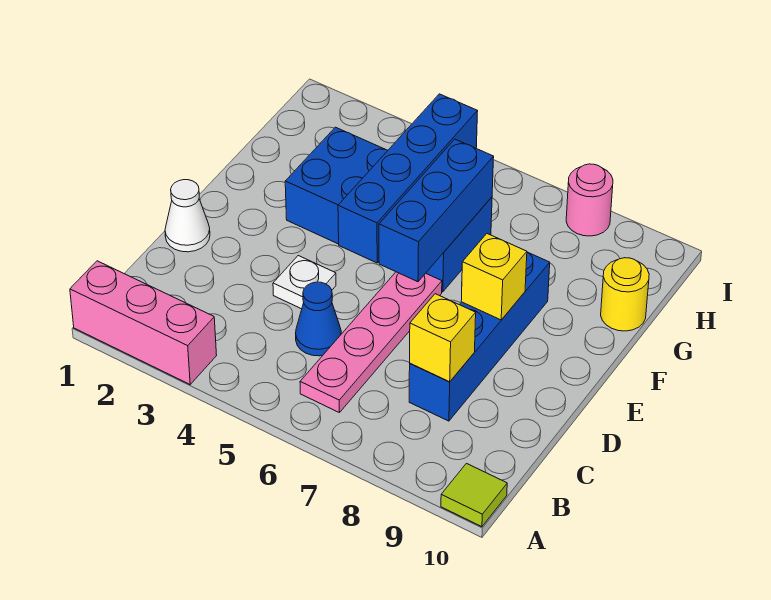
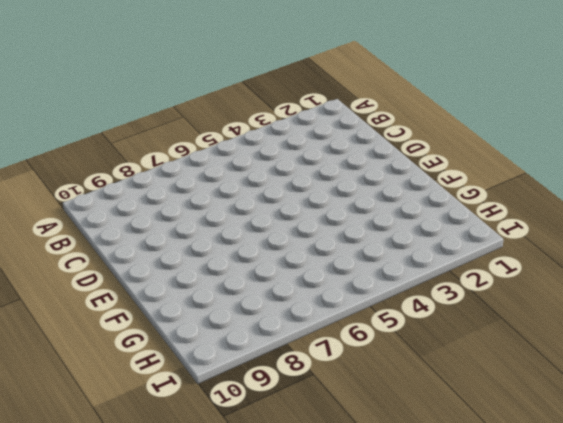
none -> pink brick A1:A3 level 1
none -> lime tile A10 level 1
none -> pink plate B6:E6 level 1

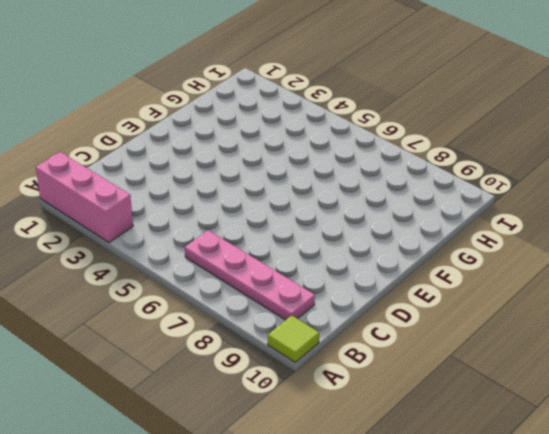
pink plate B6:B9 level 1 -> pink plate B6:E6 level 1
none -> blue cone C5 level 1
none -> blue brick C8:F8 level 1
none -> white cone D1 level 1

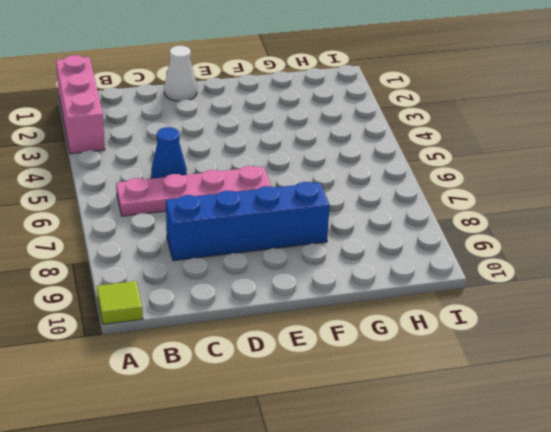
none -> white plate D4 level 1
none -> blue brick F3:G6 level 1
none -> yellow round brick G10 level 1

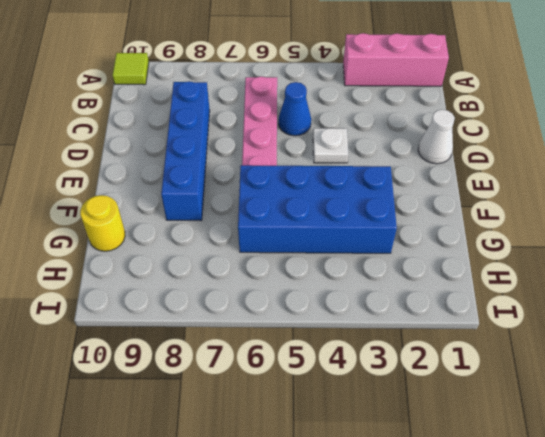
none -> pink round brick I8 level 1
none -> yellow brick C8 level 2
none -> blue brick E5:H5 level 2

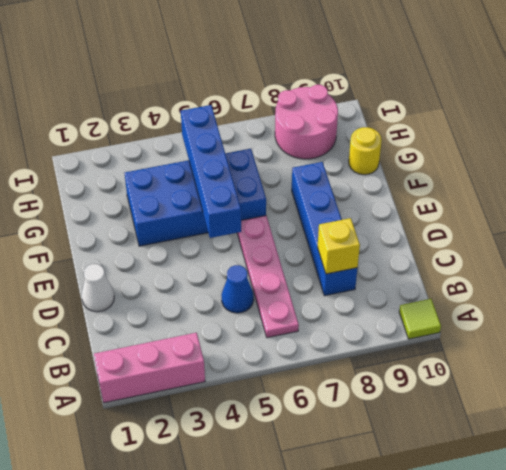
pink round brick H8:I9 level 1 -> pink round brick I8 level 1
none -> white plate D4 level 1
none -> blue brick E6:G6 level 2
none -> yellow brick E8 level 2

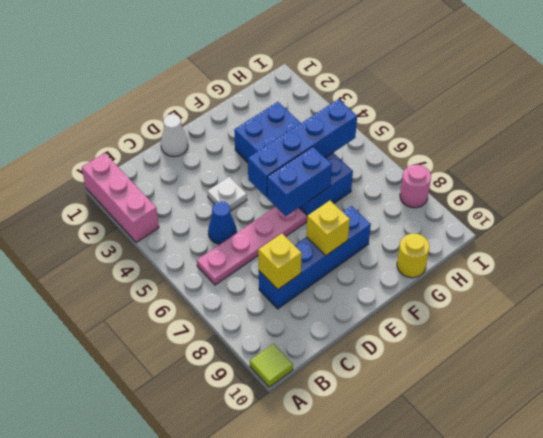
blue brick E6:F6 level 2 -> blue brick E6:G6 level 2

